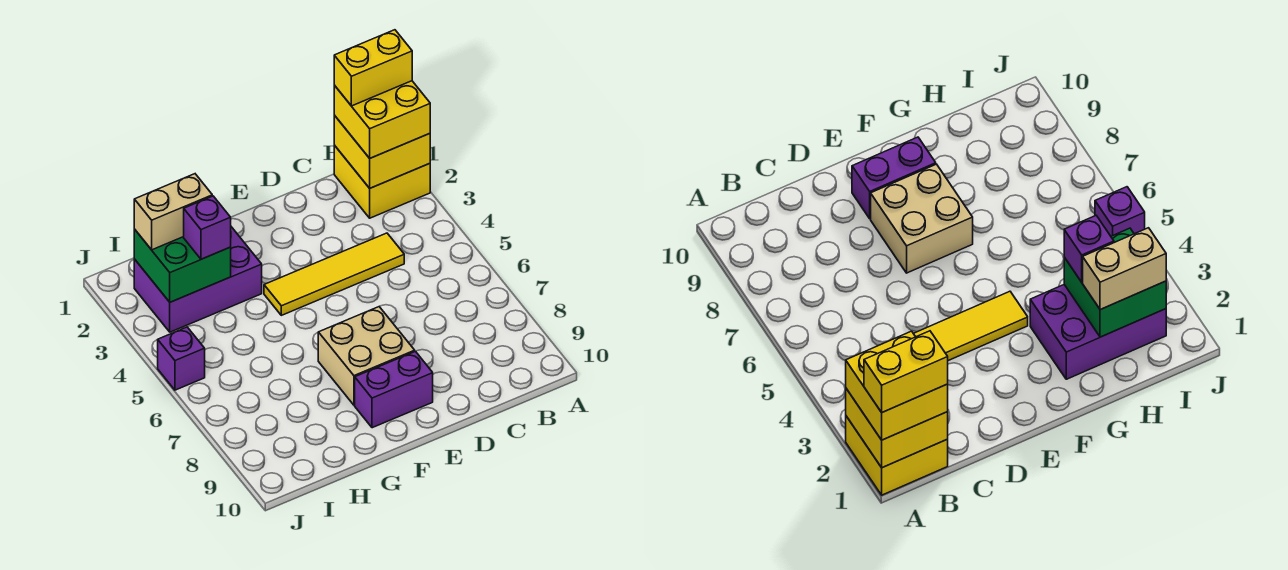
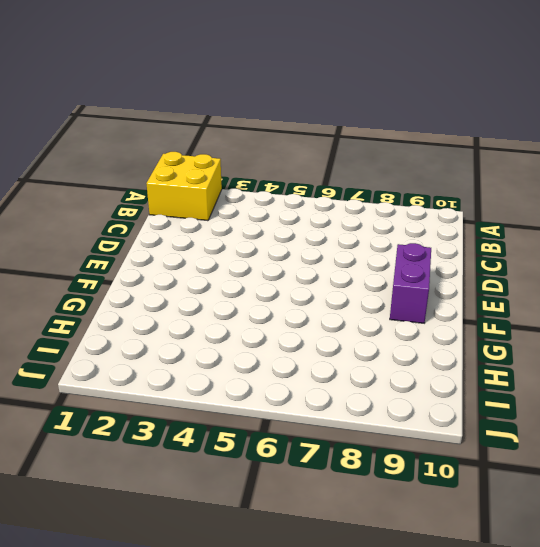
none -> yellow tile C4:F4 level 1
none -> tan brick E7:F8 level 1
none -> purple brick G2:I3 level 1

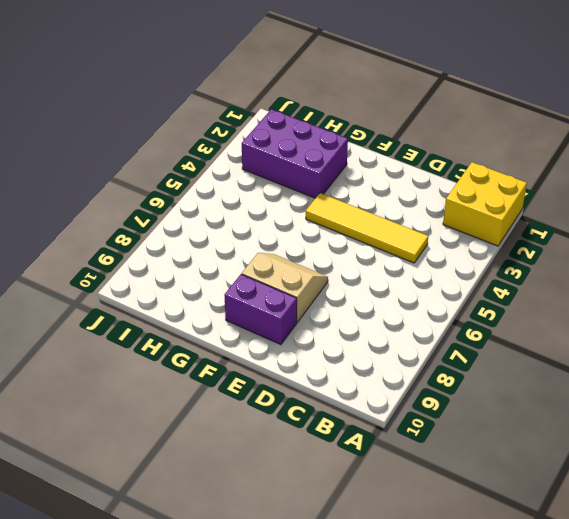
tan slope E7:F8 level 1 top 8 -> tan brick E7:F8 level 1
none -> purple brick J5 level 1
none -> yellow brick A1:B2 level 2
none -> green brick H2:I3 level 2

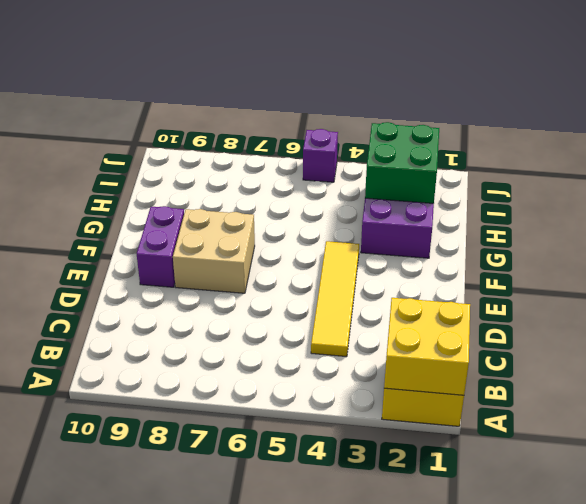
none -> yellow brick A1:B2 level 3
none -> tan brick H2:I2 level 3
none -> purple brick H3 level 3

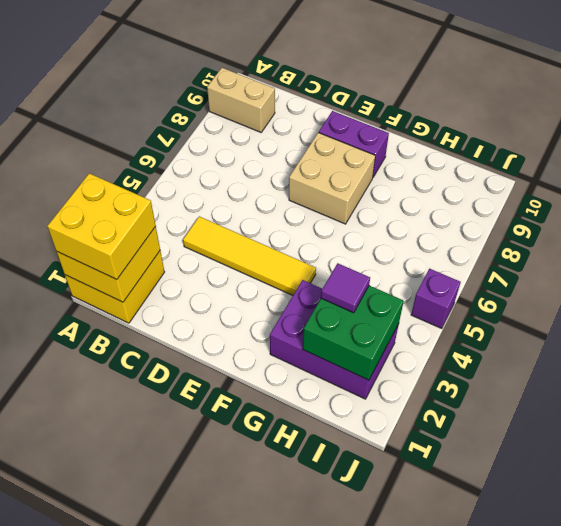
tan brick A9:B9 level 1 -> tan brick H2:I2 level 3
purple tile H3 level 3 -> purple brick H3 level 3
none -> yellow brick A1:B1 level 4

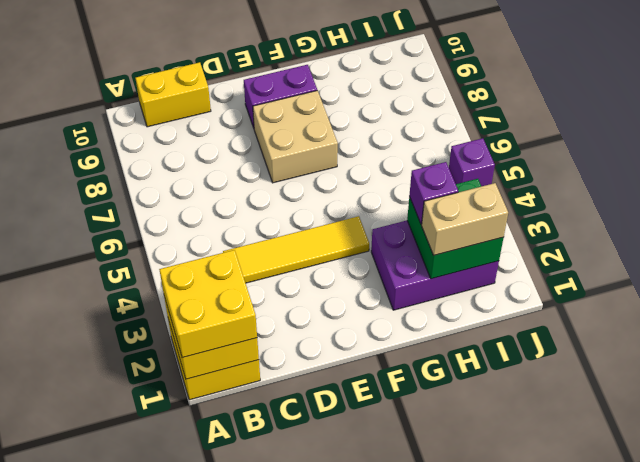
yellow brick B10:C10 level 1 -> yellow brick A1:B1 level 4

